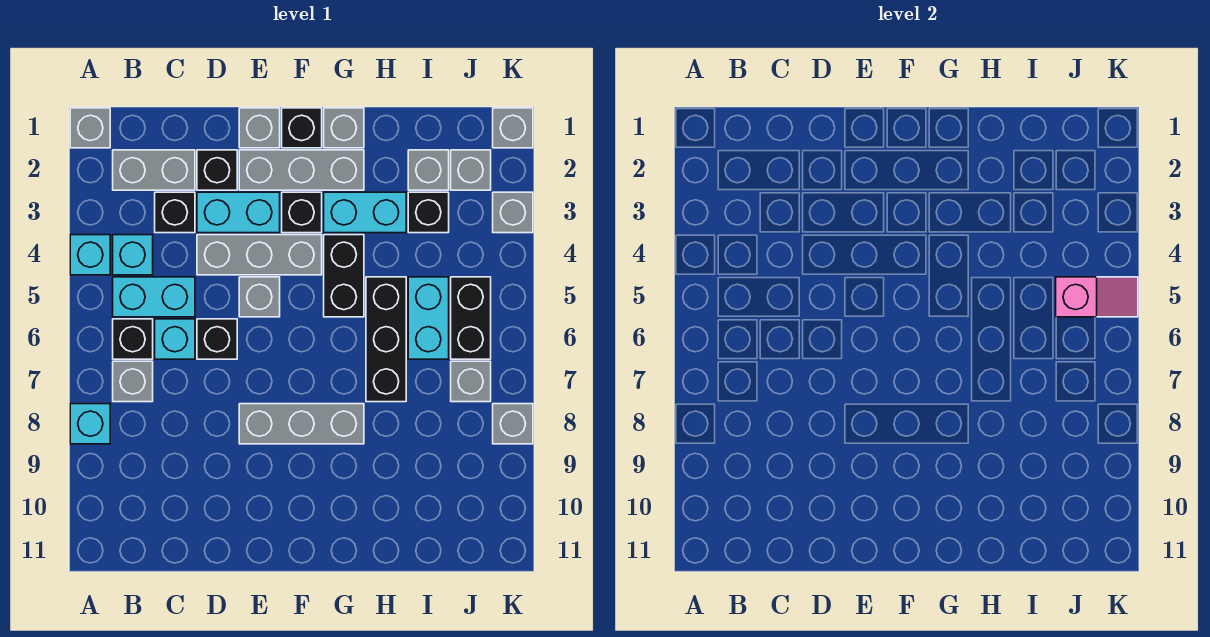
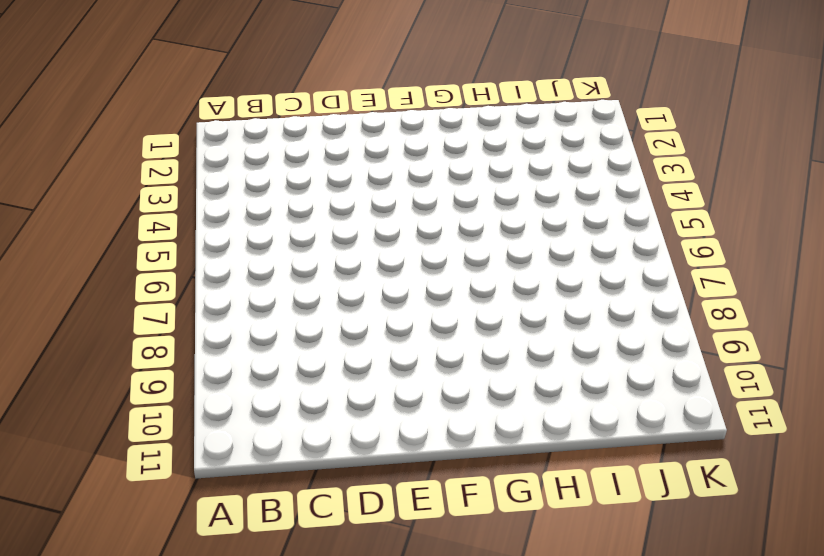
none -> grey brick A1 level 1
none -> cyan brick A4 level 1
none -> cyan brick A8 level 1
none -> grey brick B2:C2 level 1

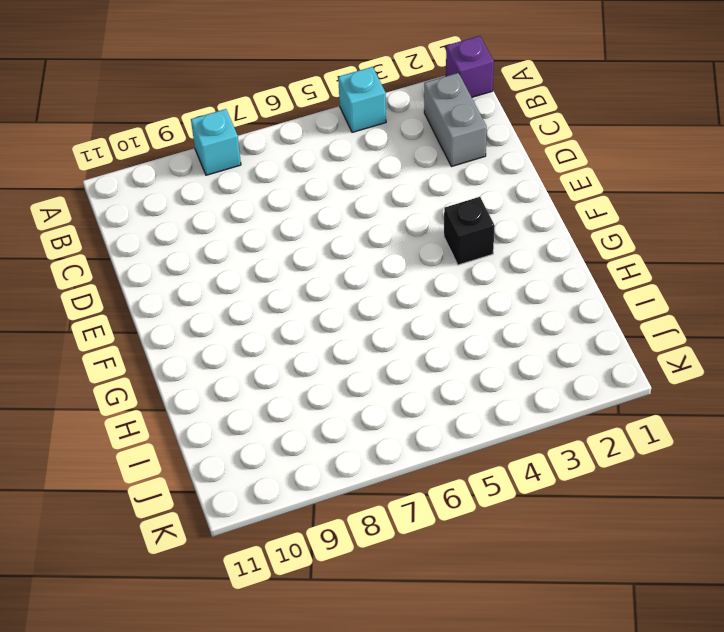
purple brick A1 level 1 -> grey brick A1 level 1
none -> cyan brick B4 level 1
none -> cyan brick B5:C5 level 1
none -> black brick B6 level 1
none -> grey brick B7 level 1

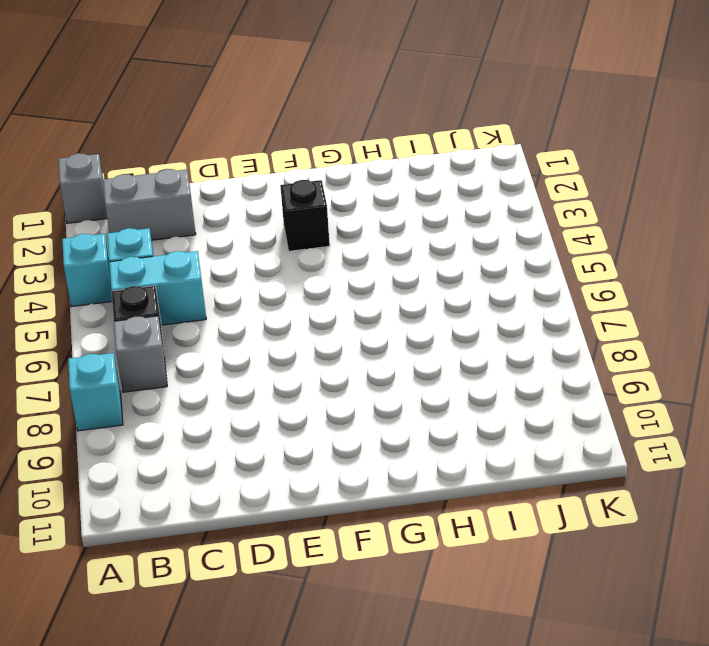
none -> black brick C3 level 1
none -> cyan brick C6 level 1
none -> black brick D2 level 1
none -> cyan brick D3:E3 level 1

